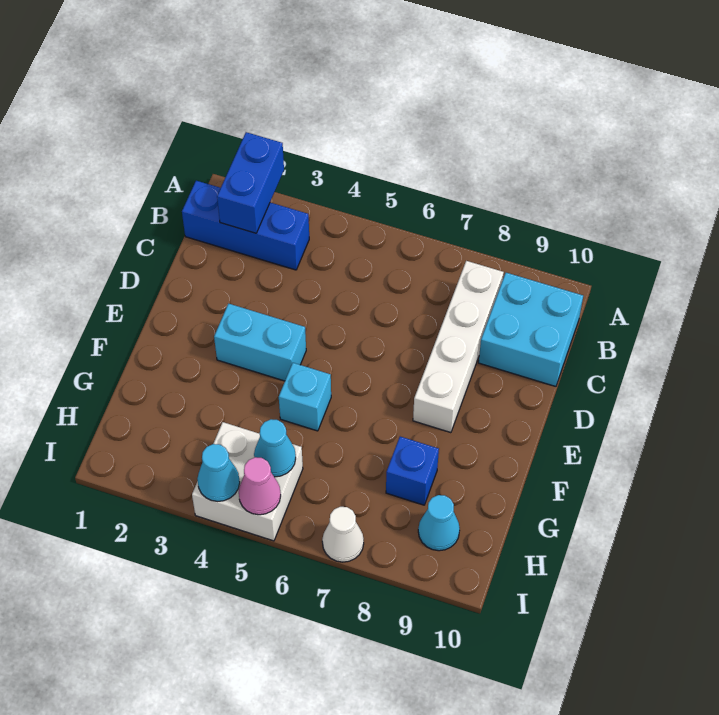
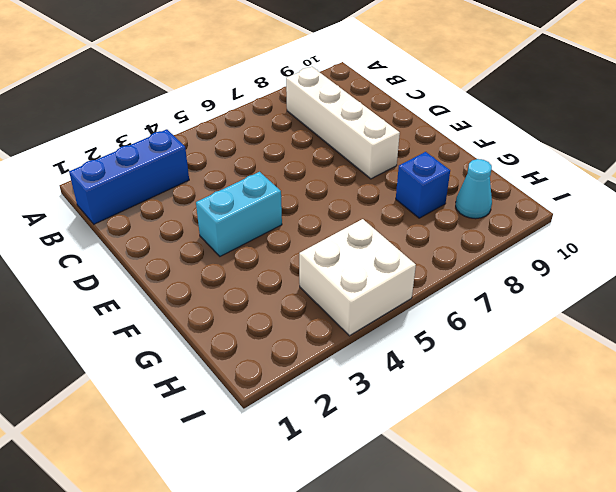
none -> cyan brick B9:C10 level 1
none -> cyan brick F5 level 1
none -> white cone I7 level 1

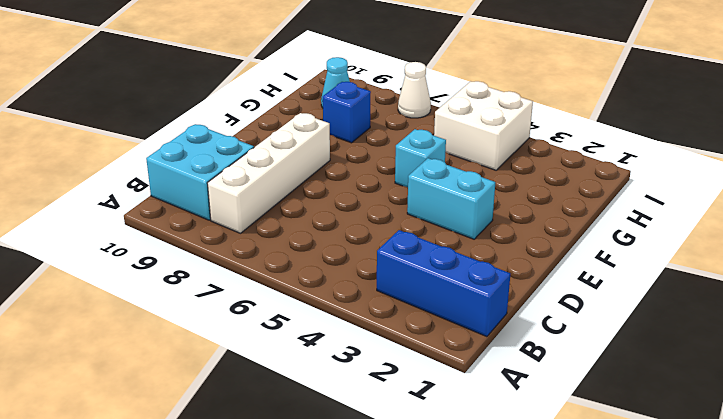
none -> blue brick A2:B2 level 2
none -> cyan cone H5 level 2
none -> cyan cone I4 level 2

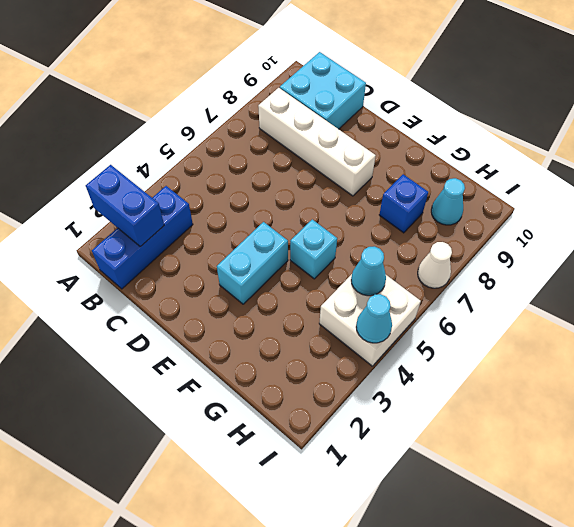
none -> pink cone I5 level 2

